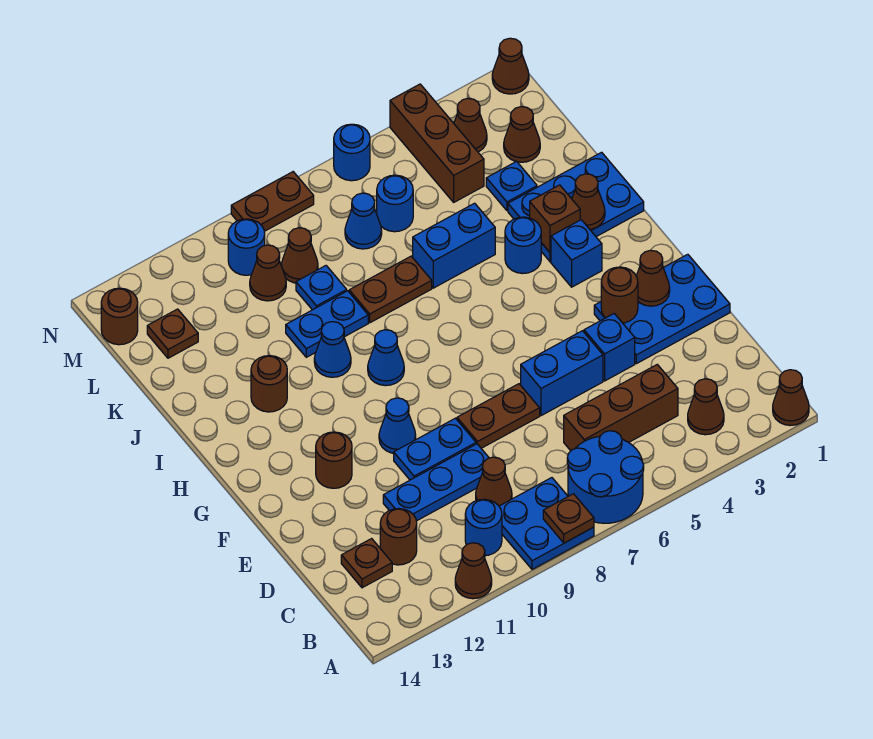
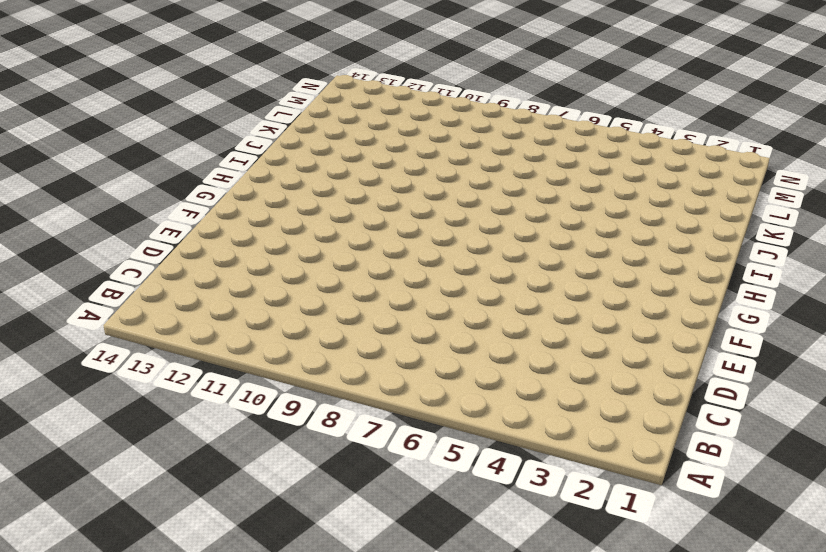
none -> brown cone A1 level 1
none -> blue round brick A6:B7 level 1
none -> blue plate A8:B9 level 1
none -> brown cone A11 level 1

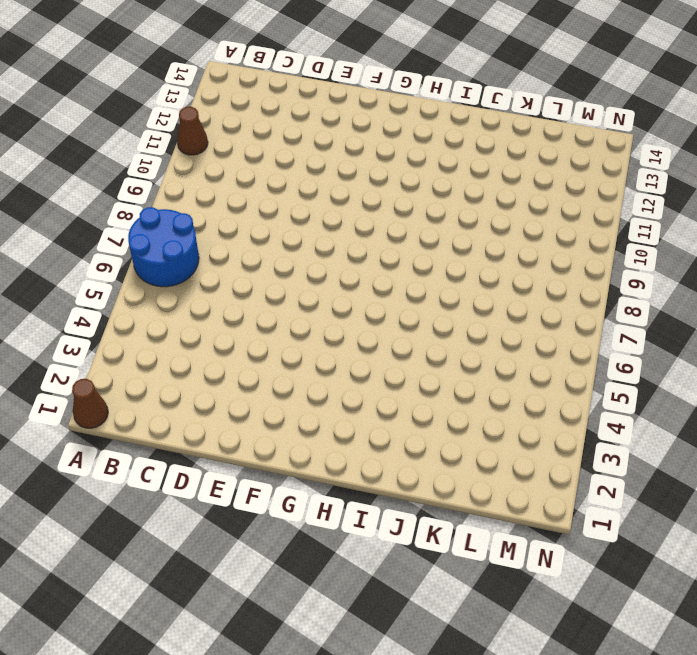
none -> blue plate A8:B9 level 1
none -> brown cone B3 level 1
none -> blue round brick B10 level 1
none -> brown brick C4:C6 level 1

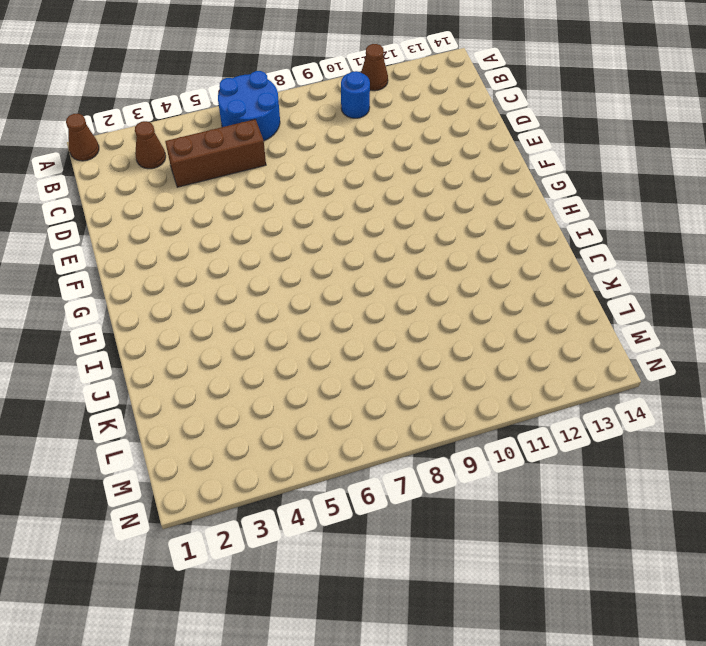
none -> blue plate A8:B9 level 1
none -> brown cone C9 level 1
none -> brown round brick C12 level 1
none -> brown plate C13 level 1

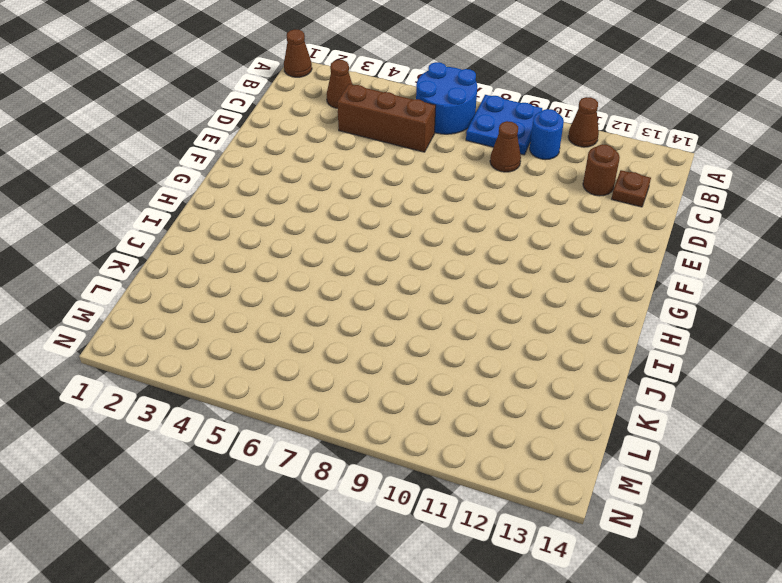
none -> blue plate D9:D11 level 1
none -> blue plate E1:F3 level 1
none -> blue brick E4 level 1
none -> blue brick E5:E6 level 1

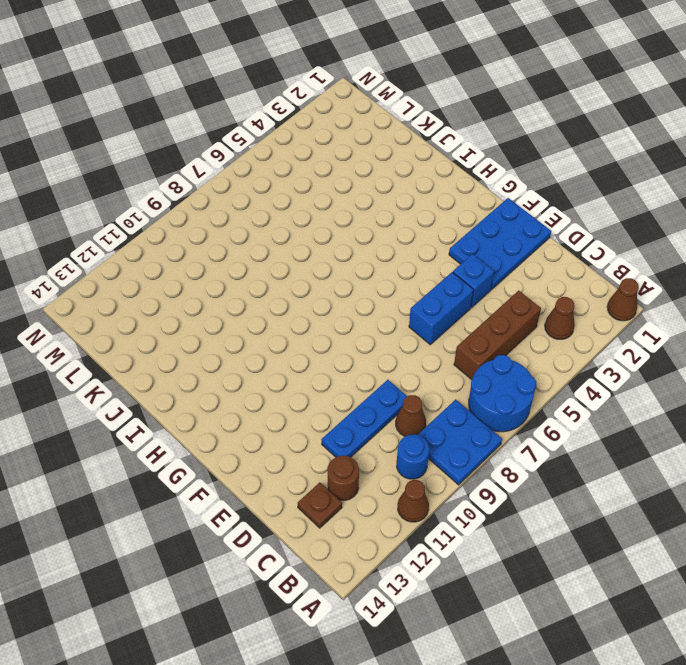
none -> brown plate E7:E8 level 1
none -> blue plate E9:E10 level 1
none -> blue cone F10 level 1
none -> brown round brick F12 level 1

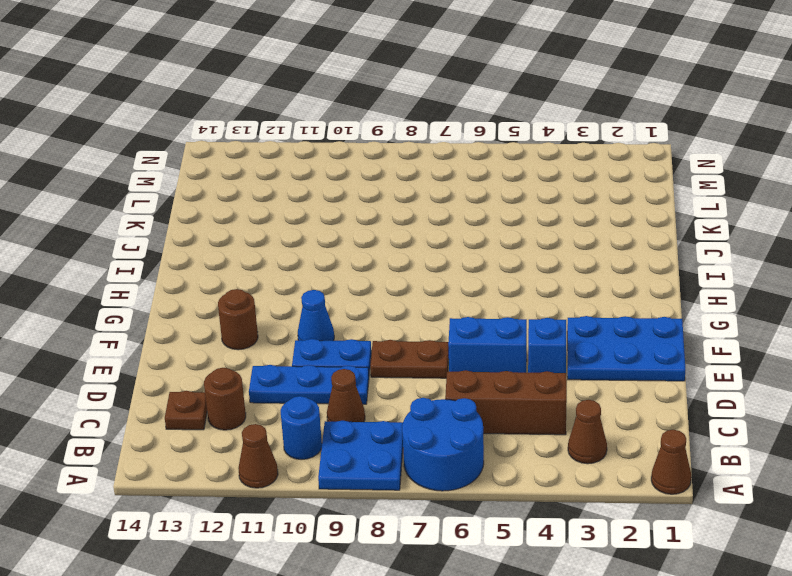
none -> blue brick H3 level 1
none -> blue cone H9 level 1
none -> blue plate I1:J3 level 1
none -> blue round brick I4 level 1

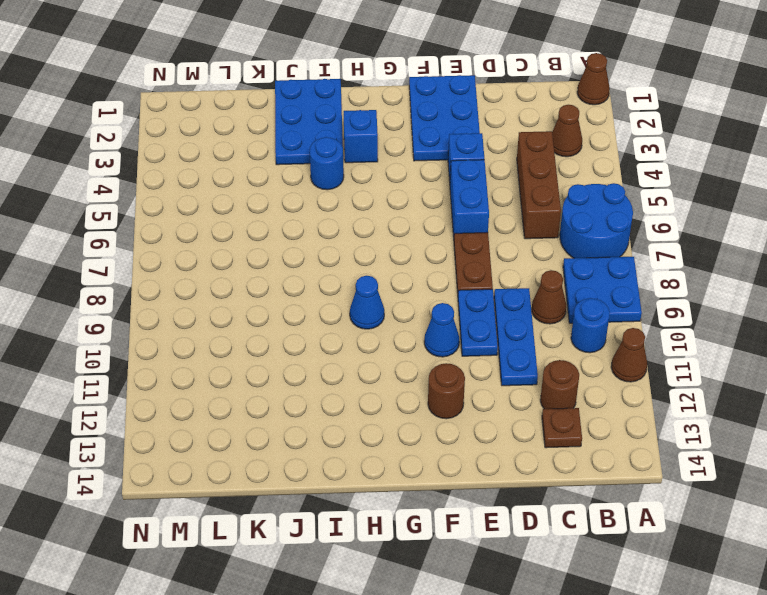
none -> blue cone I10 level 1
none -> brown round brick I12 level 1
none -> blue brick J5:J6 level 1
none -> brown plate J7:J8 level 1

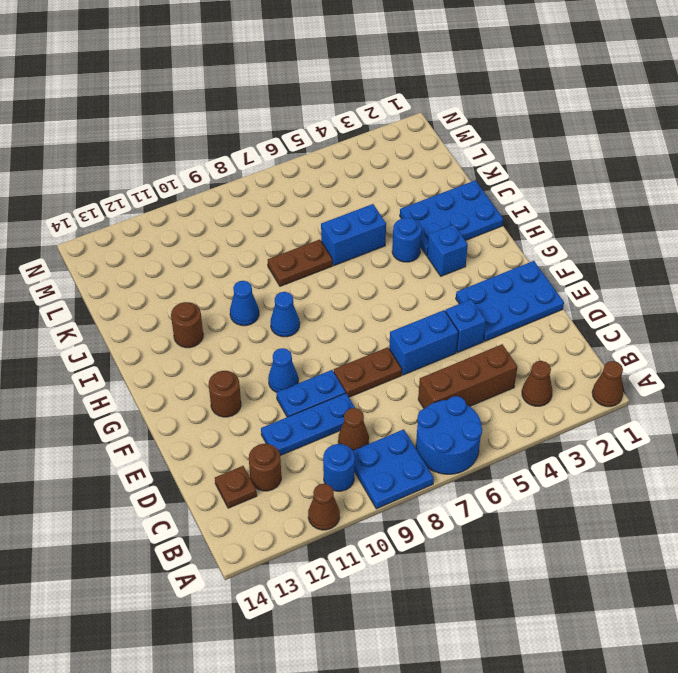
none -> blue plate J9:J10 level 1
none -> blue plate K3 level 1
none -> blue plate K9 level 1
none -> brown cone L2 level 1

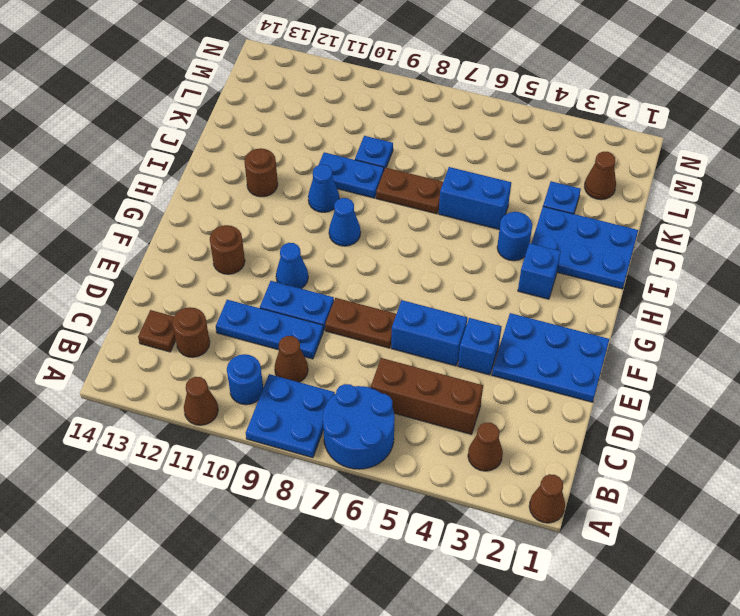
none -> brown brick L4:N4 level 1
none -> blue round brick L6 level 1
none -> blue cone L7 level 1
none -> brown cone L9 level 1

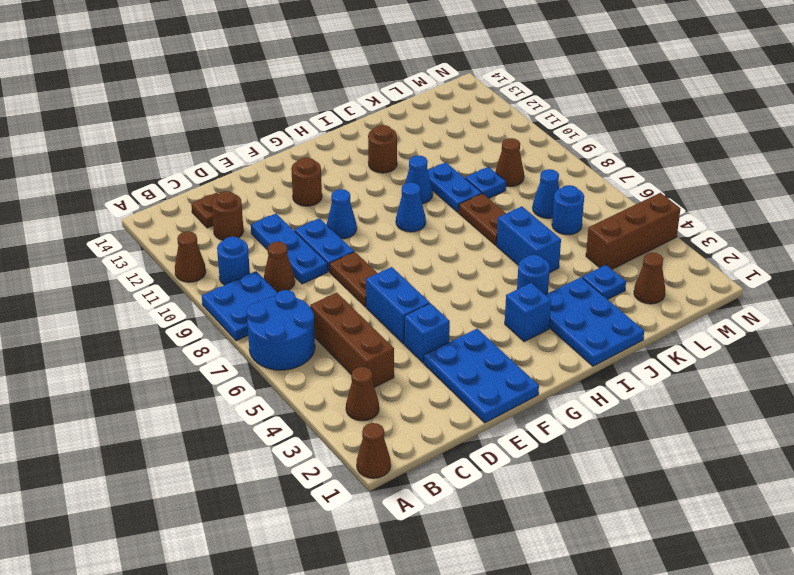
none -> brown cone L10 level 1
none -> brown plate L13 level 1
none -> brown cone M3 level 1
none -> blue round brick M10 level 1

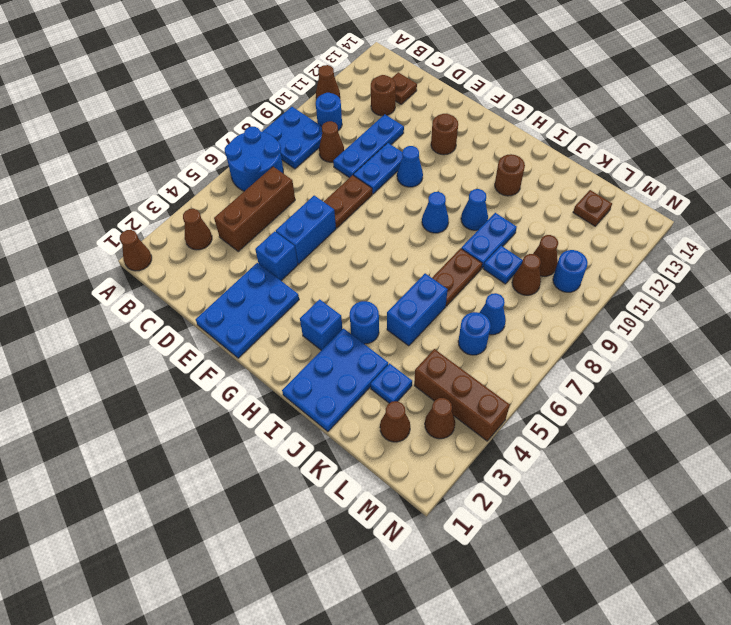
none -> brown round brick M14 level 1
none -> brown cone N1 level 1
none -> blue round brick N6 level 1
none -> brown plate N8:N9 level 1

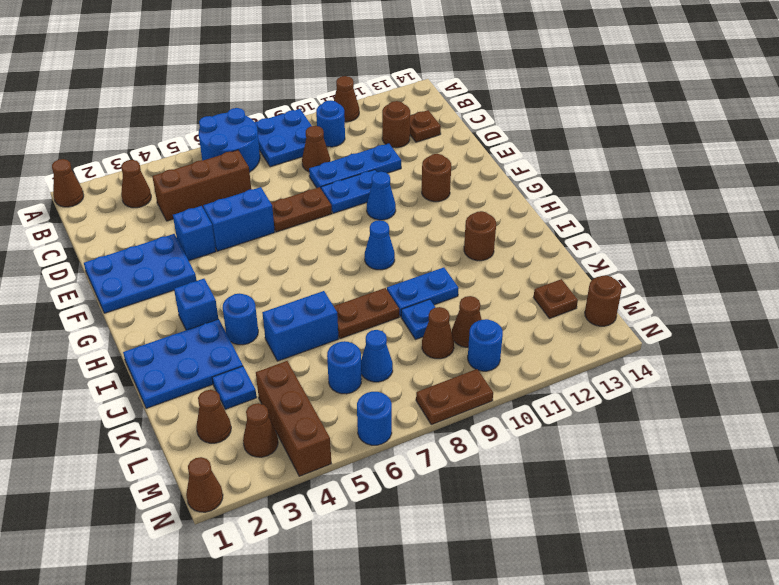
none -> blue cone I10 level 1
none -> brown plate A8 level 2
none -> brown cone F2 level 2
none -> brown round brick F3 level 2

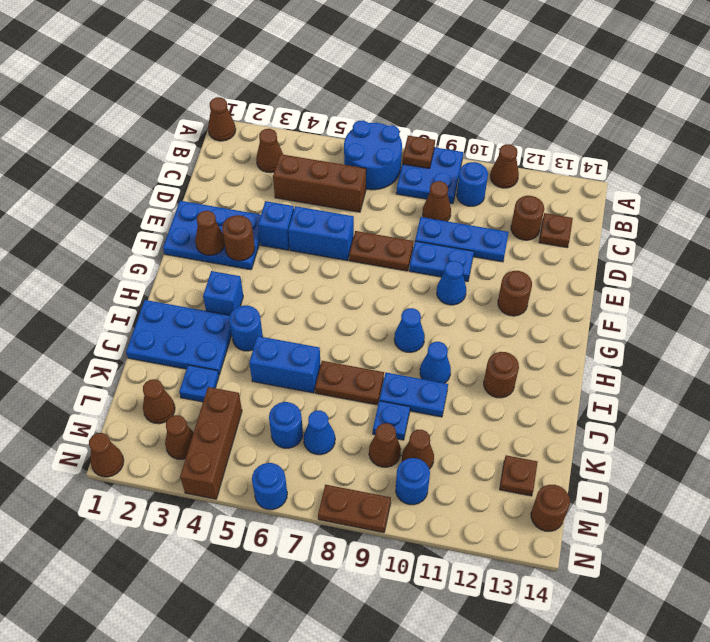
none -> brown cone I2 level 2
none -> brown brick I3 level 2

